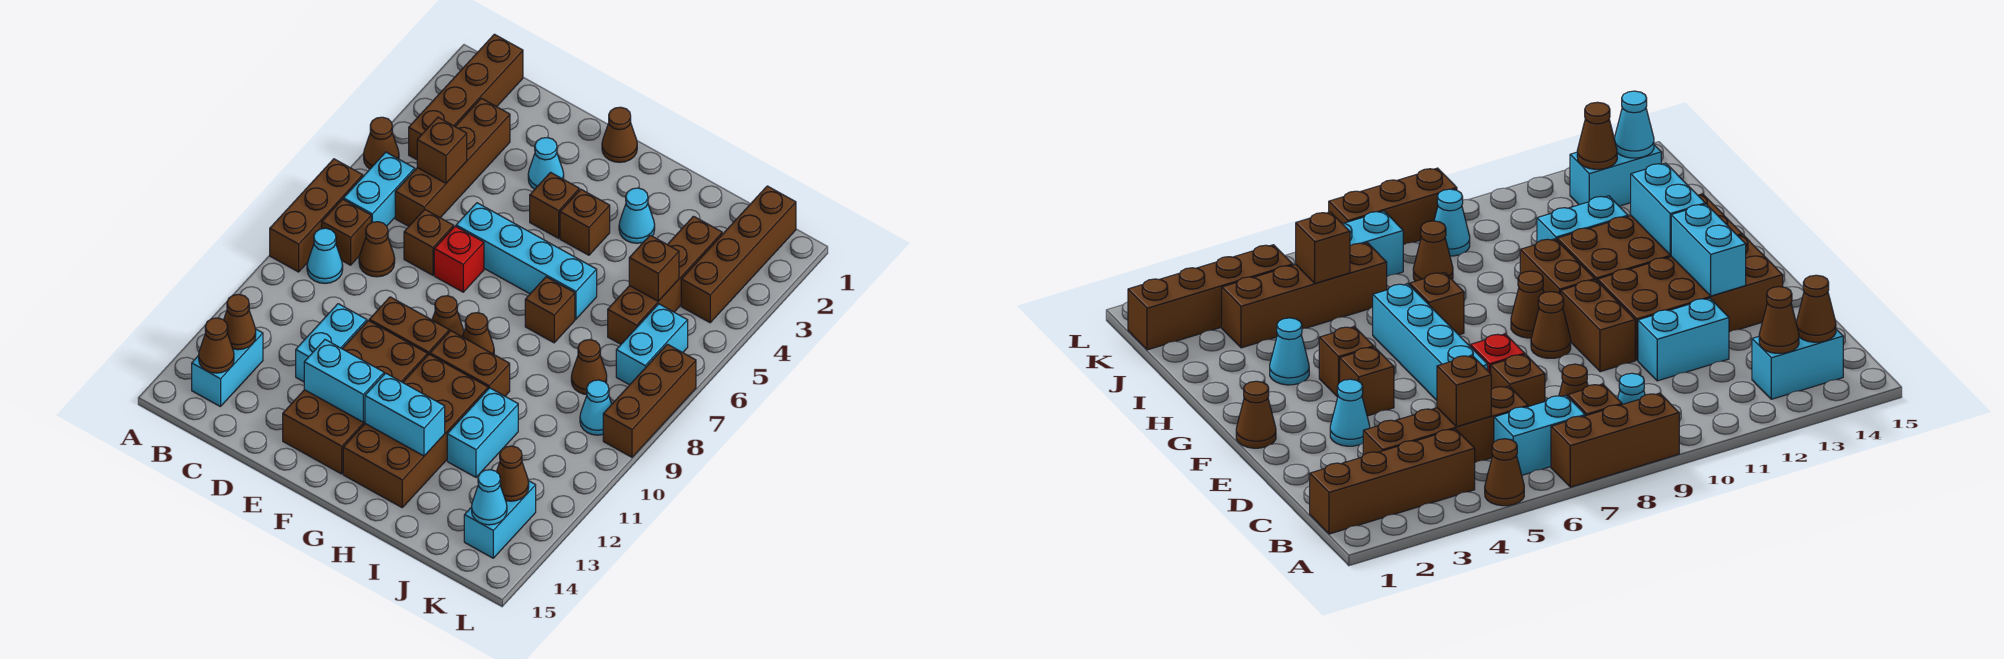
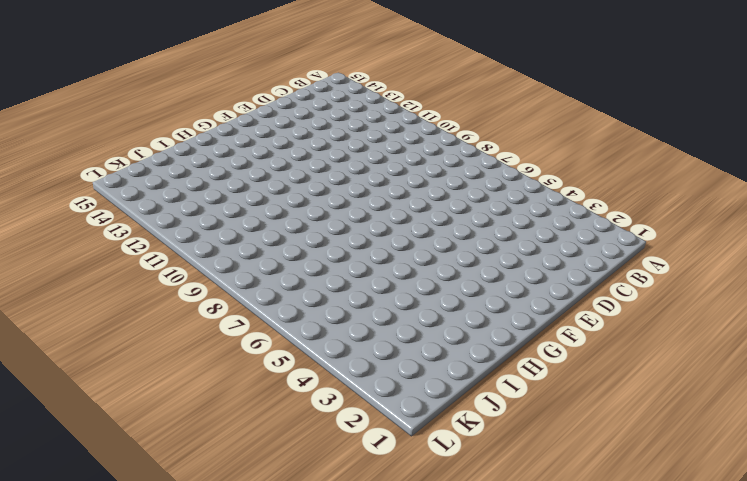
none -> brown cone A5 level 1
none -> brown brick A7:A9 level 1
none -> brown brick B1:B4 level 1
none -> cyan brick B6:B7 level 1

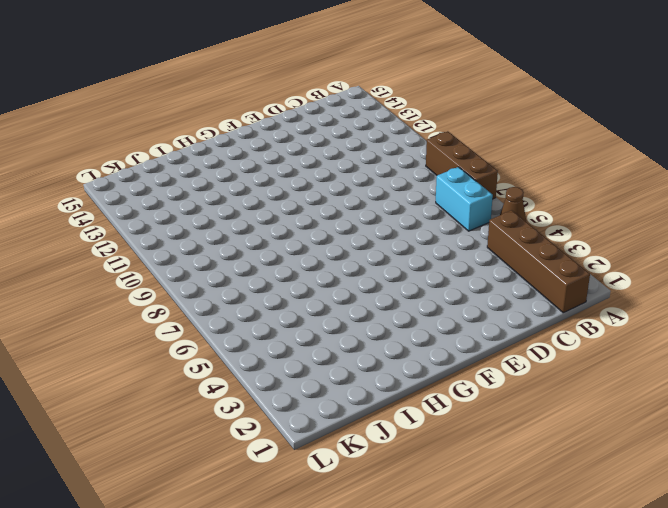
none -> brown brick B8 level 1
none -> cyan cone B9 level 1
none -> cyan brick B13:B14 level 1
none -> brown brick C3:C6 level 1

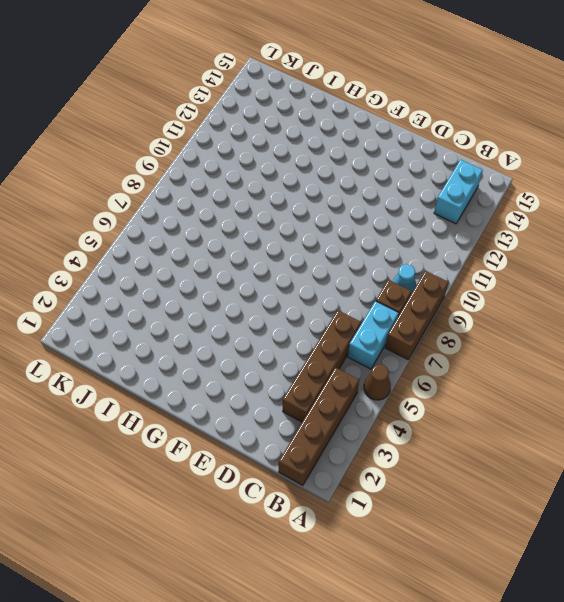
none -> brown cone C8 level 1
none -> brown brick D7 level 1
none -> cyan brick D11:D12 level 1
none -> cyan cone E3 level 1

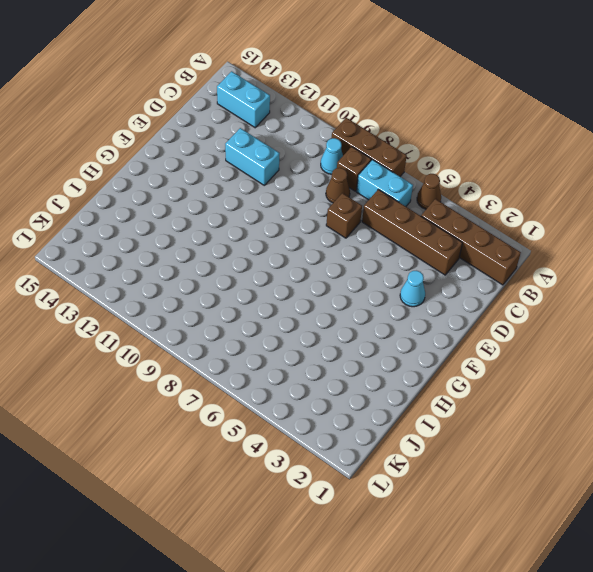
none -> cyan brick E6:H6 level 1
none -> red brick E7 level 1
none -> brown brick E10:F10 level 1
none -> brown brick E11:F14 level 1

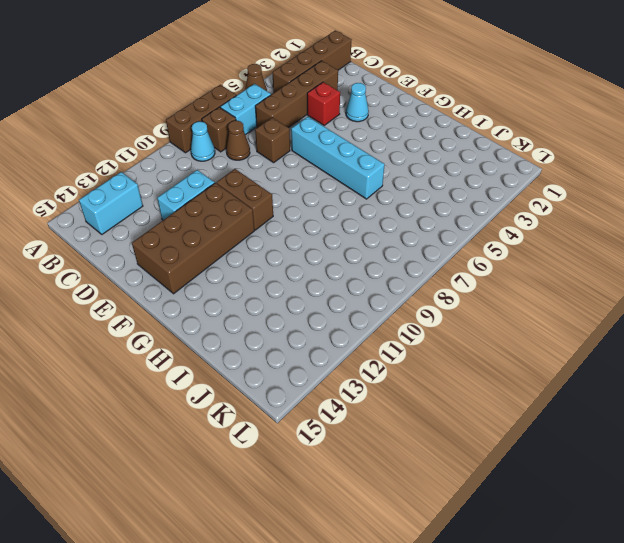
red brick D4 level 1 -> red brick E7 level 1
none -> brown cone F1 level 1
none -> brown brick F4 level 1
none -> brown cone F9 level 1
none -> brown brick G4 level 1

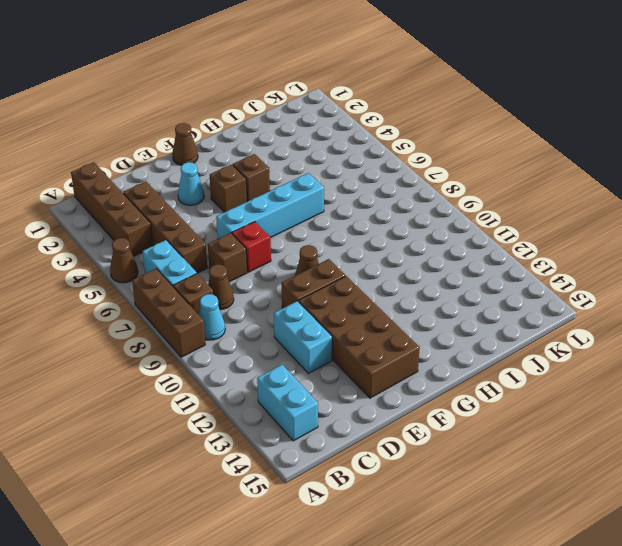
none -> brown cone G9 level 1
none -> brown brick G10:H10 level 1
none -> brown brick G11:H14 level 1
none -> cyan cone H3 level 1

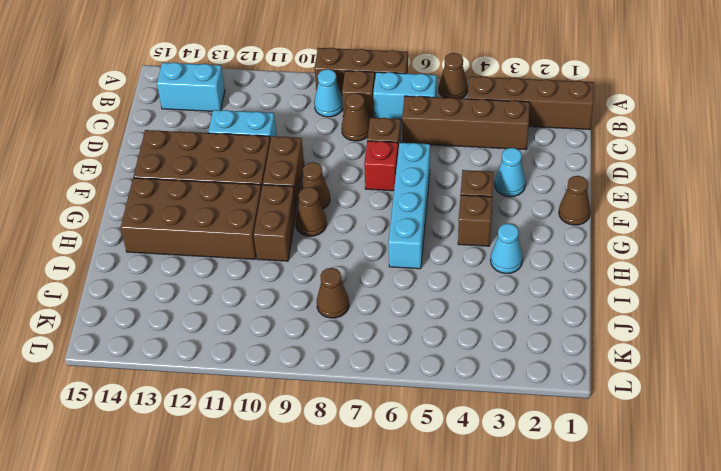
none -> brown brick H7 level 1
none -> cyan brick I11:I12 level 1
none -> brown brick J3:J6 level 1
none -> brown brick K1:K4 level 1

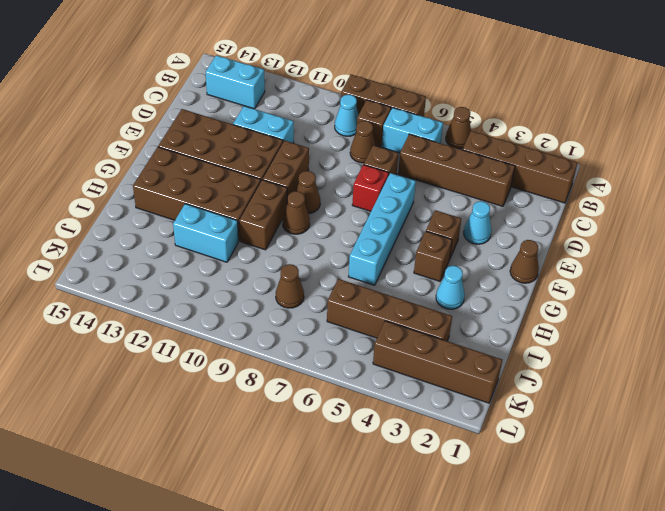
none -> brown brick H7 level 1
none -> cyan brick K6:K7 level 1
none -> cyan cone K9 level 1
none -> cyan brick K13:K14 level 1

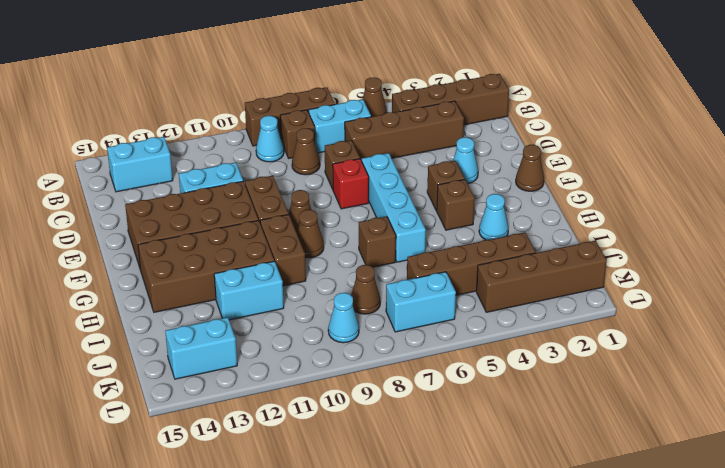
none -> brown brick L7:L9 level 1
none -> brown cone B13 level 2
none -> brown cone B14 level 2
none -> brown brick C5 level 2

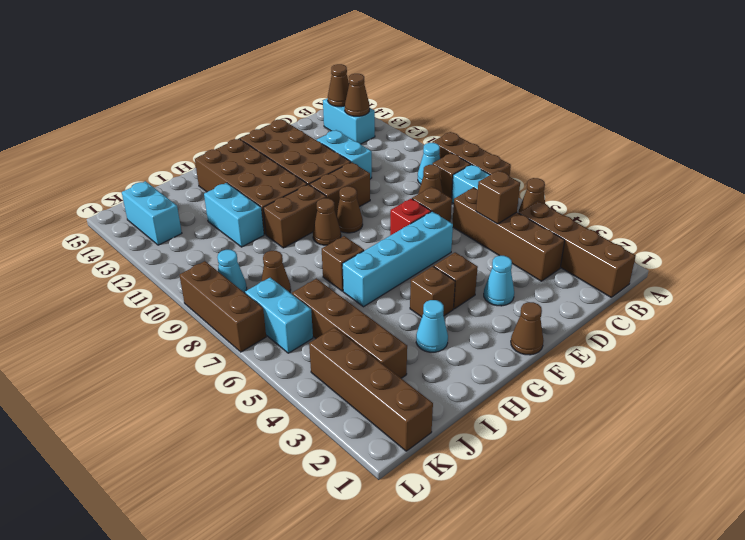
none -> cyan brick E13:F13 level 2
none -> cyan brick G13:H13 level 2
none -> brown brick J5 level 2
none -> brown cone K13 level 2

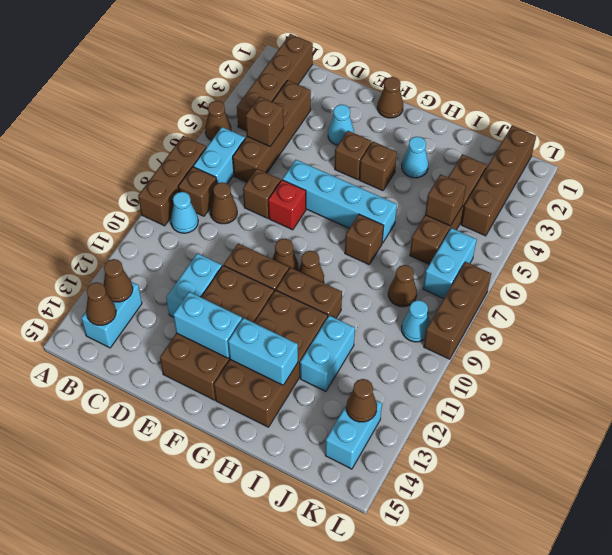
none -> cyan cone K14 level 2

